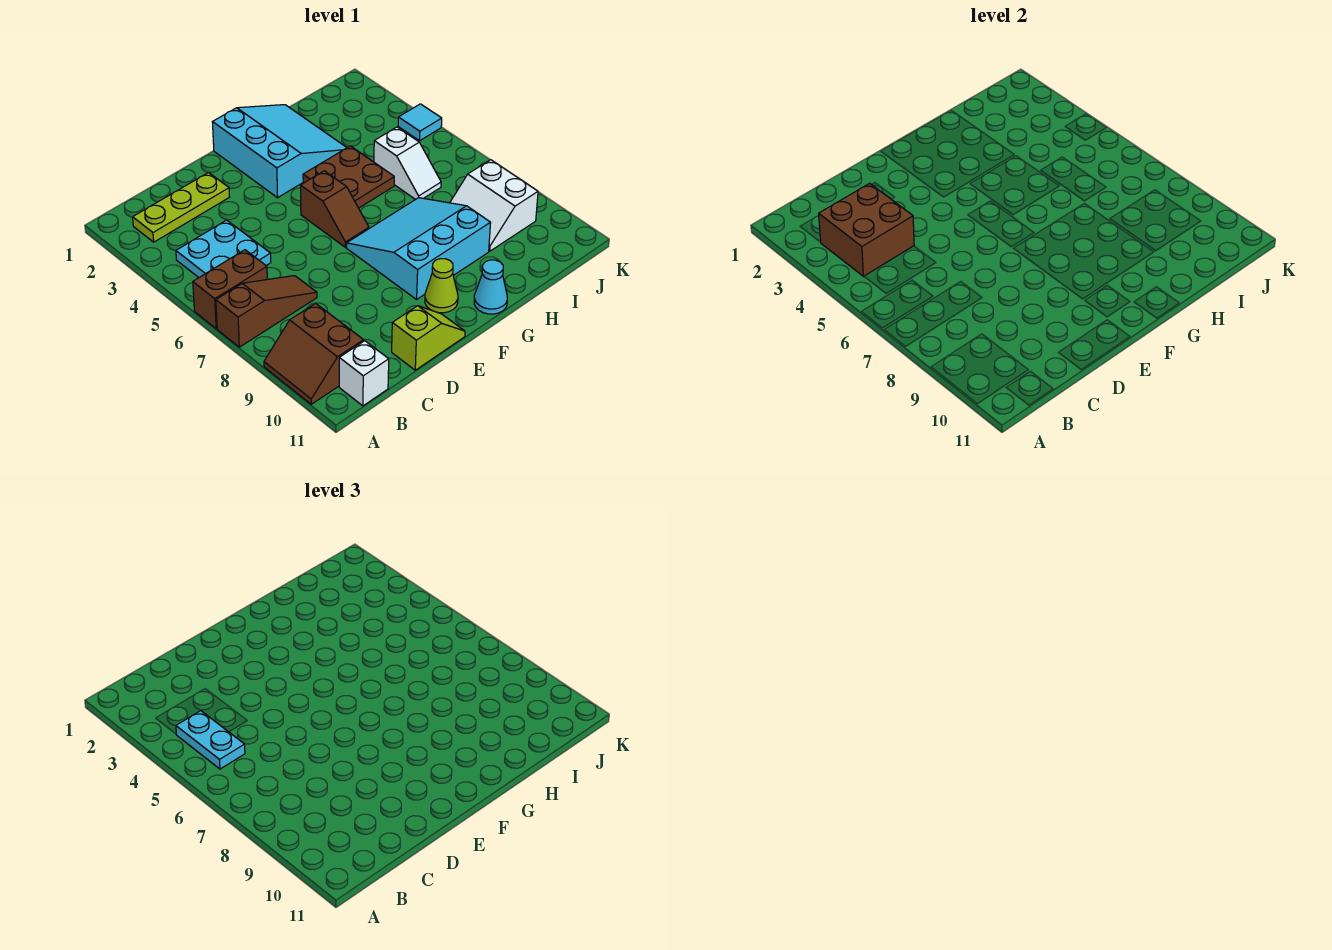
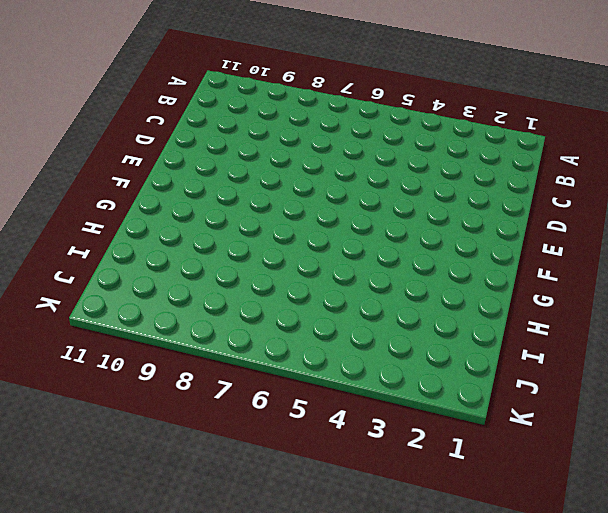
none -> brown brick A6:B6 level 1
none -> brown slope A7:C7 level 1 top A
none -> brown slope A9:B10 level 1 top B

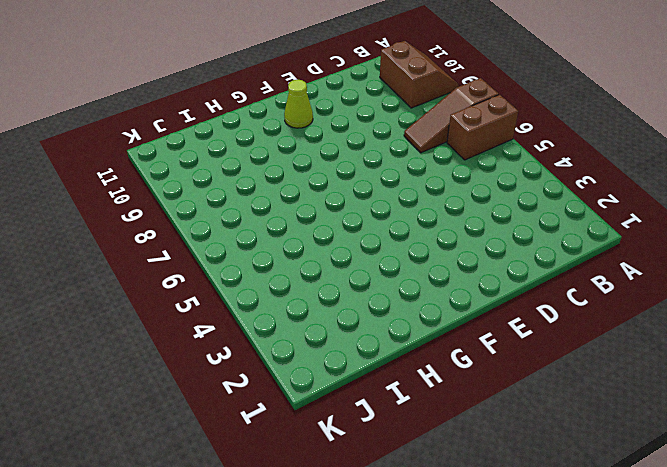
none -> lime plate B2:D2 level 1
none -> cyan plate B4:C5 level 1
none -> white brick B11 level 1

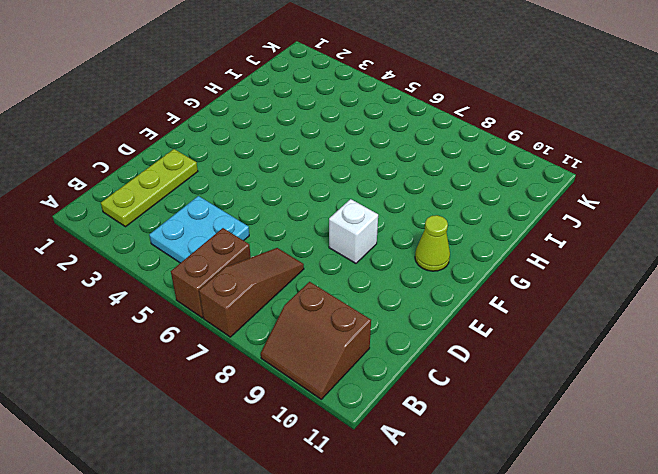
white brick E8 level 1 -> white brick B11 level 1
none -> lime slope D11:E11 level 1 top D
none -> cyan slope F1:H3 level 1 top F
none -> brown slope F5:F6 level 1 top 5

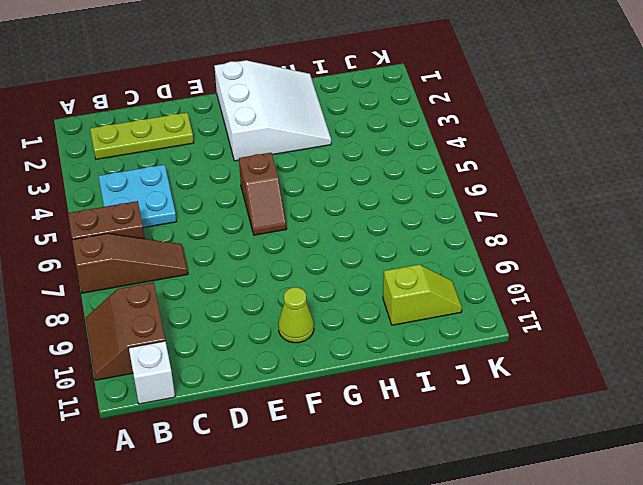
white slope F1:H3 level 1 top F -> cyan slope F1:H3 level 1 top F
lime slope I10:J10 level 1 top I -> lime slope D11:E11 level 1 top D
none -> cyan slope F7:H9 level 1 top 9
none -> brown plate G4:H5 level 1
none -> cyan cone G11 level 1

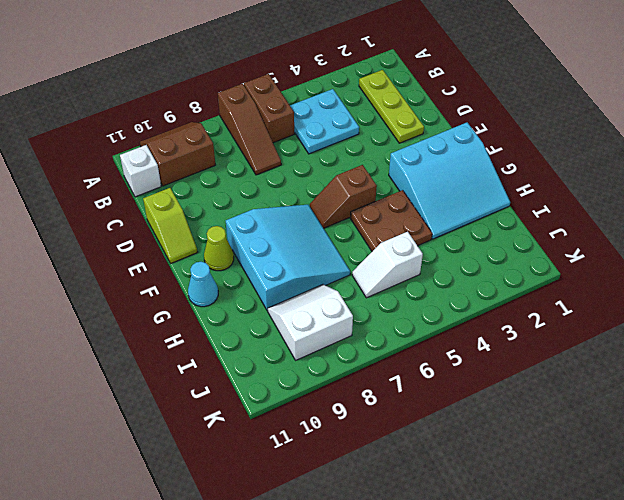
none -> cyan tile K4 level 1
none -> brown brick B3:C4 level 2
none -> cyan plate B4:B5 level 3

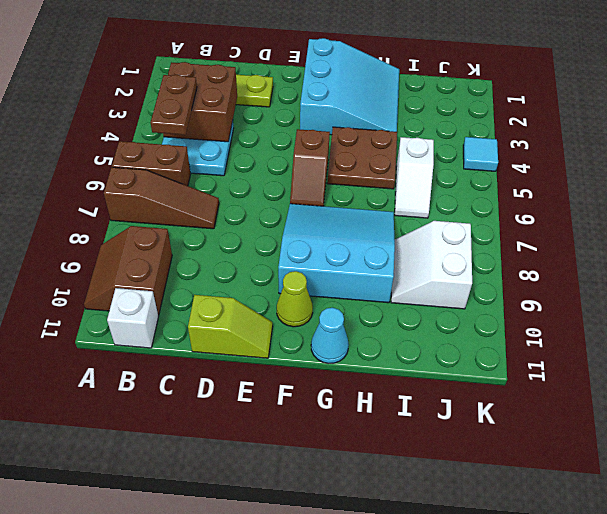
brown plate B4:B5 level 3 -> cyan plate B4:B5 level 3

